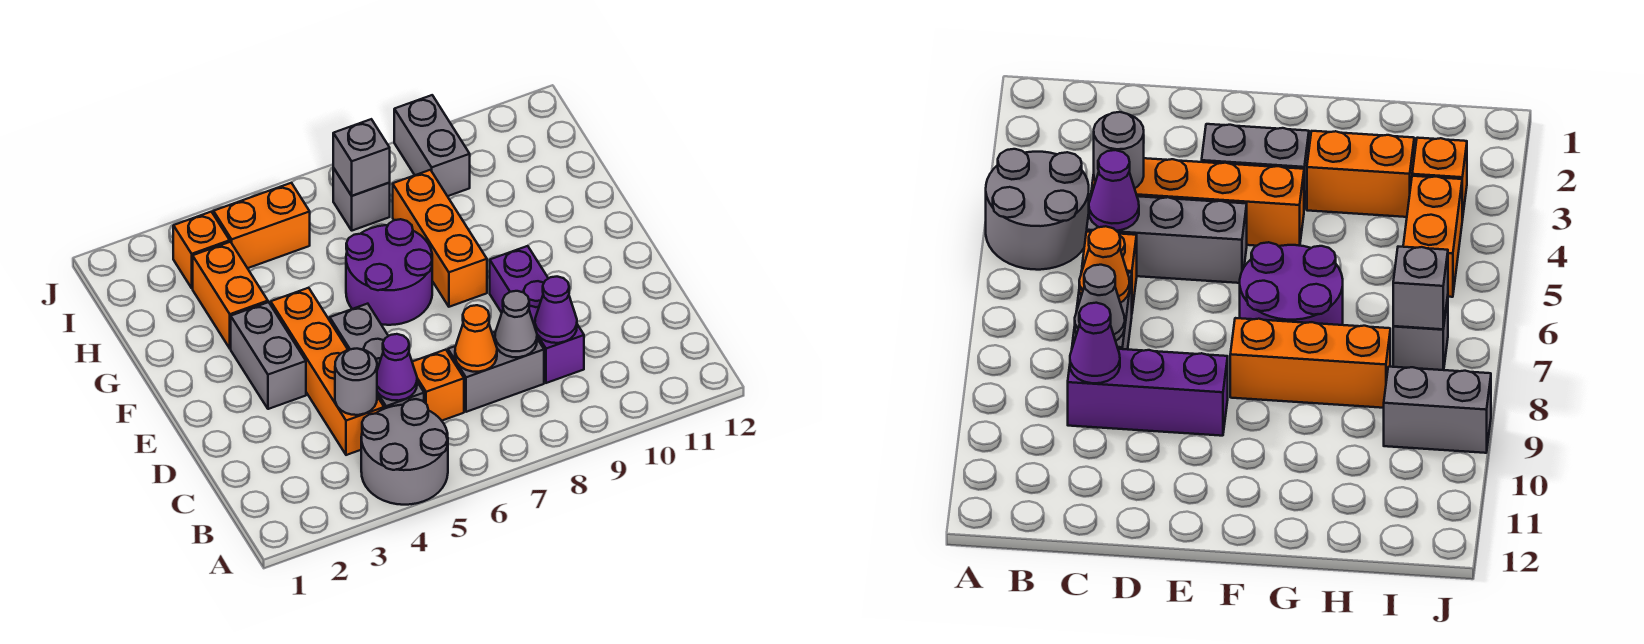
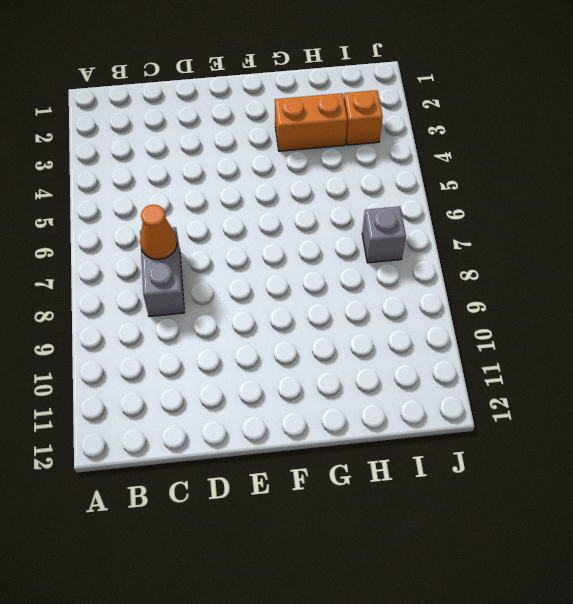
none -> grey round brick A4:B5 level 1
none -> orange brick C4:F4 level 1
none -> grey brick C5:E5 level 1

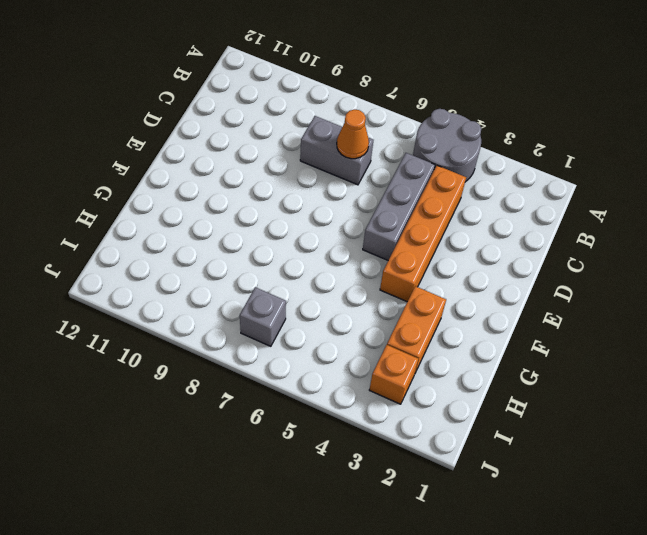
none -> orange brick C6 level 1
none -> purple brick C9:E9 level 1
none -> grey brick E3:F3 level 1

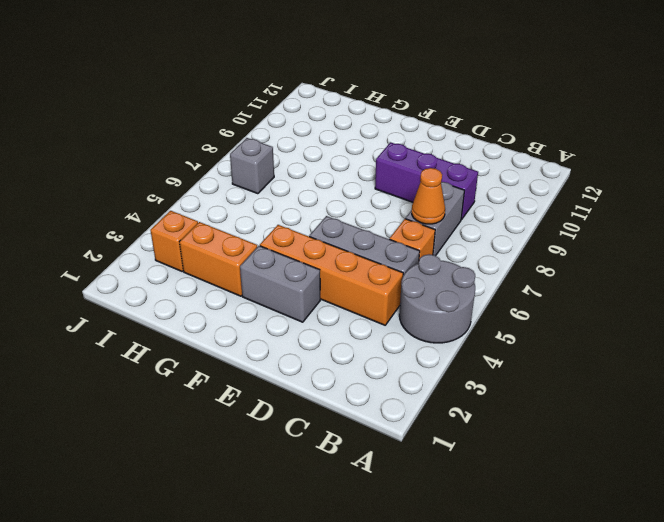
none -> purple round brick F6:G7 level 1
none -> orange brick F8:H8 level 1
none -> orange brick I4:I5 level 1

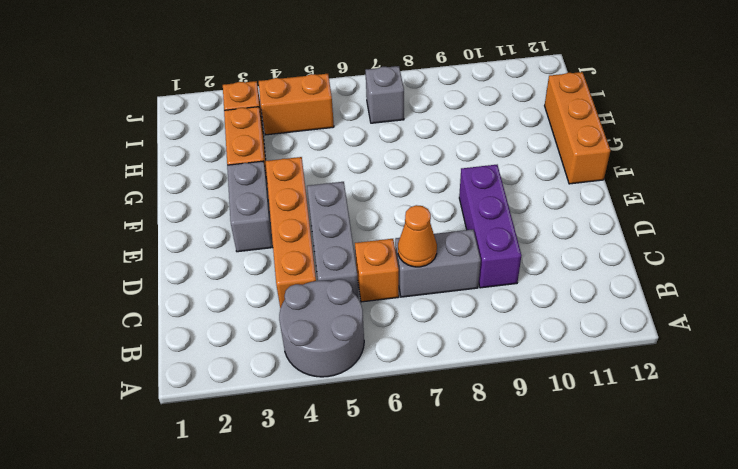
orange brick F12:H12 level 1 -> orange brick F8:H8 level 1
none -> purple round brick F6:G7 level 1
none -> grey brick I9:J9 level 1
none -> grey round brick C4 level 2

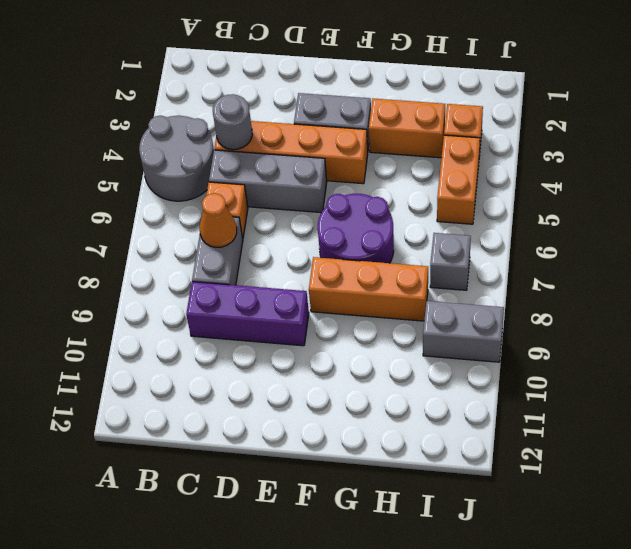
none -> purple cone C5 level 2
none -> grey cone C8 level 2
none -> purple cone C9 level 2

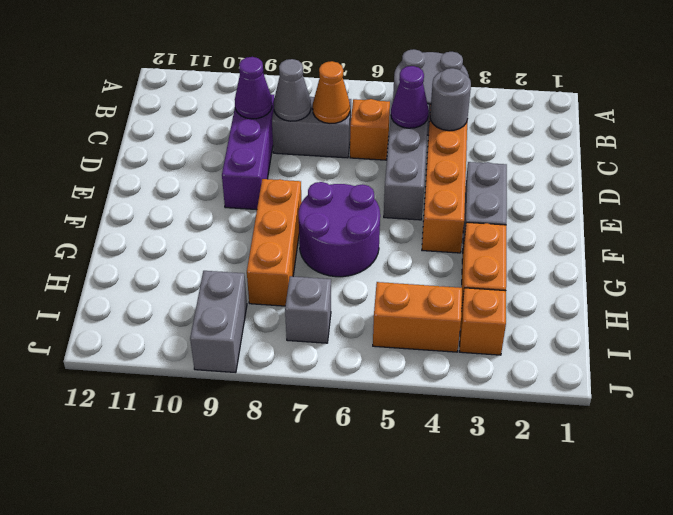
none -> grey brick I7 level 2

